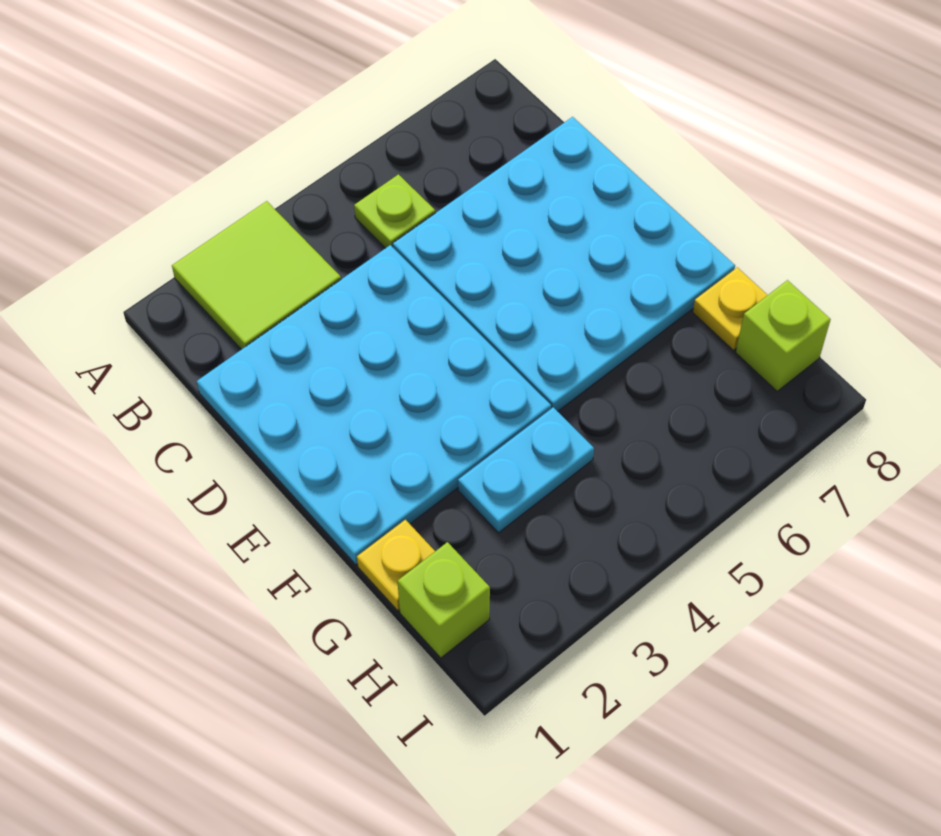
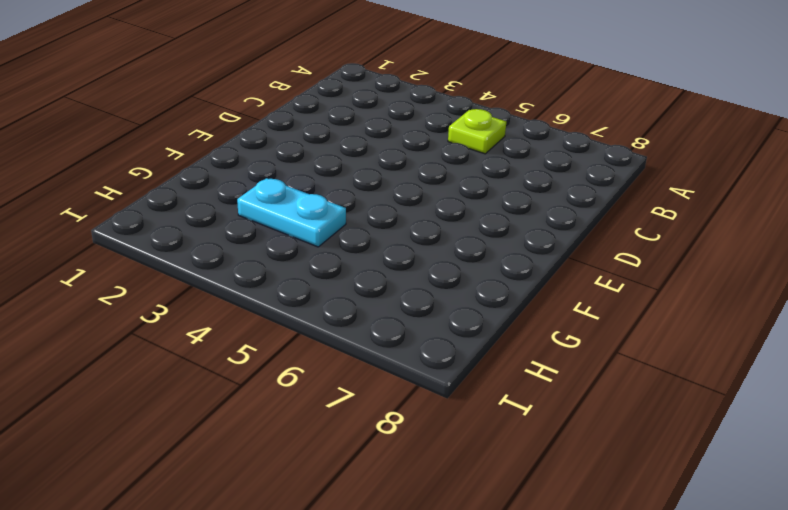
none -> lime tile A2:B3 level 1
none -> cyan plate C1:F4 level 1

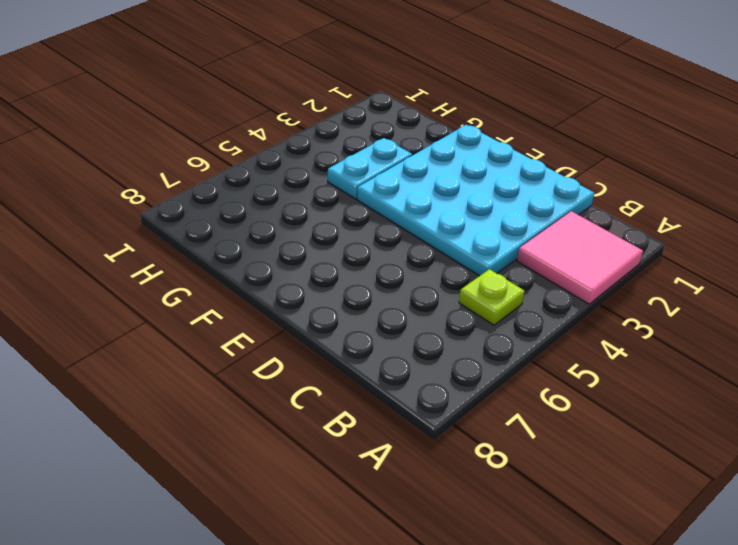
pink tile A2:B3 level 1 -> lime tile A2:B3 level 1
none -> cyan plate C5:F8 level 1
none -> yellow plate G1 level 1

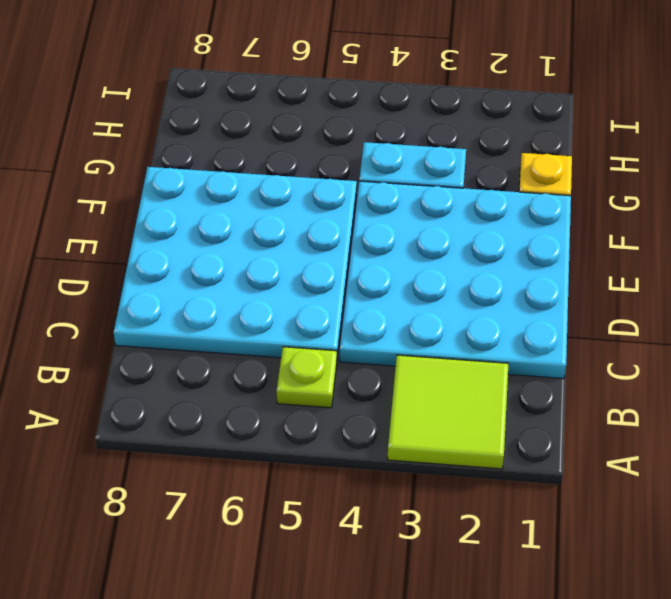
none -> yellow plate G8 level 1
none -> lime brick H1 level 1

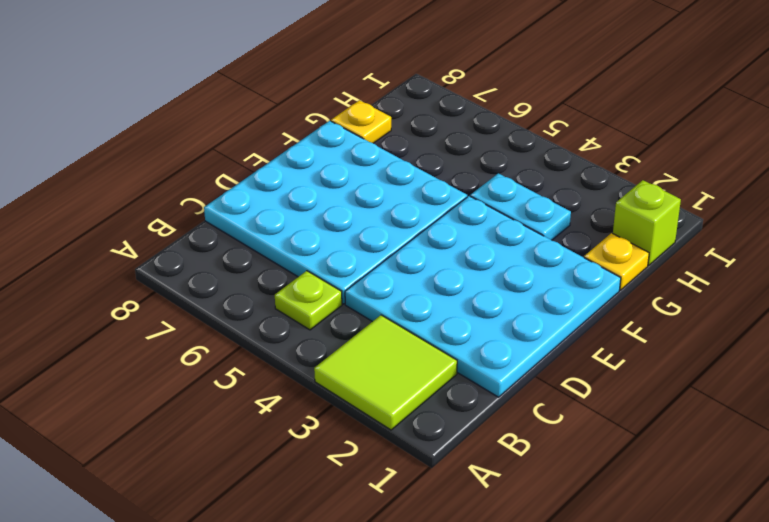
none -> lime brick H8 level 1

